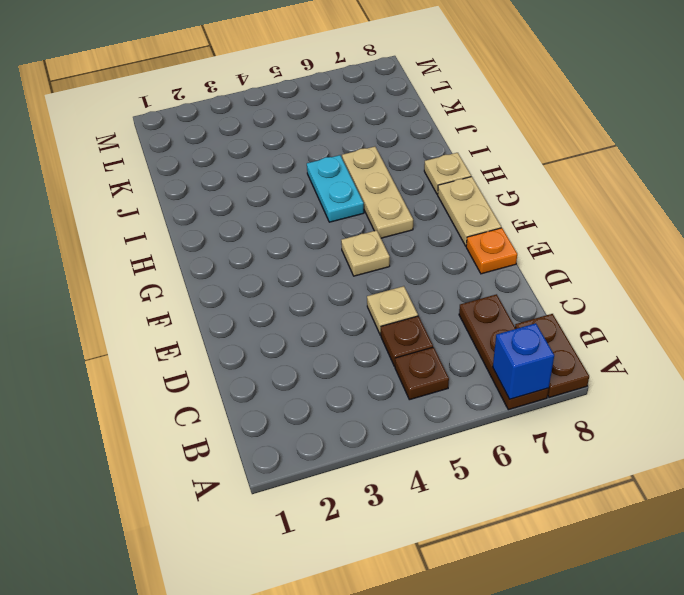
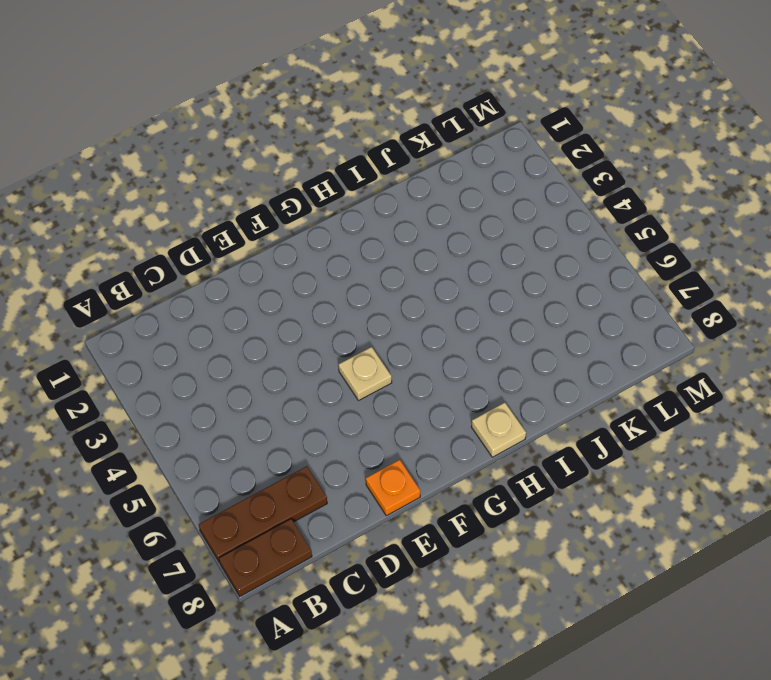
none -> brown plate B5 level 1
none -> brown plate C5 level 1
none -> tan plate D5 level 1

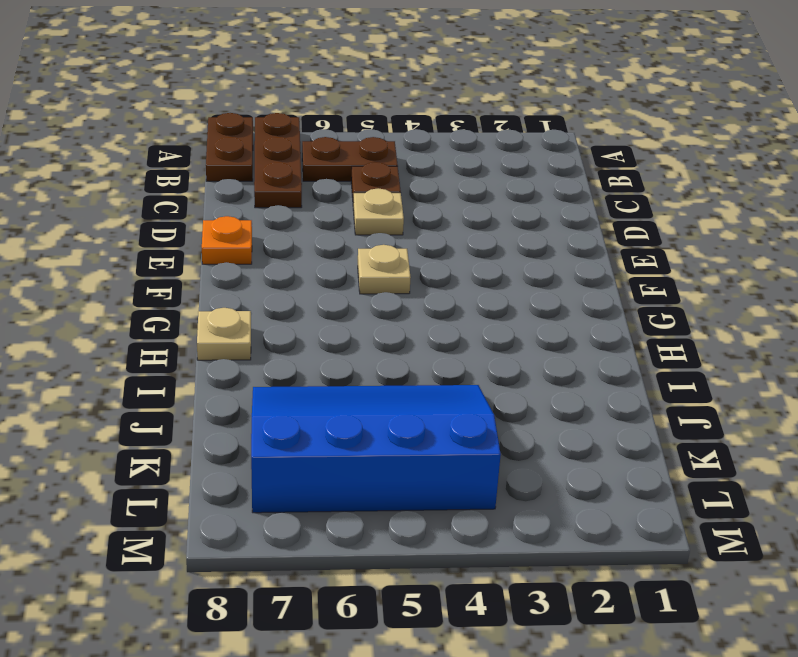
brown plate B5:B6 level 1 -> brown plate B5 level 1
blue slope J4:L7 level 1 top L -> none
none -> tan plate F8:G8 level 1
none -> tan plate G6:I6 level 1
none -> cyan plate H5:I5 level 1

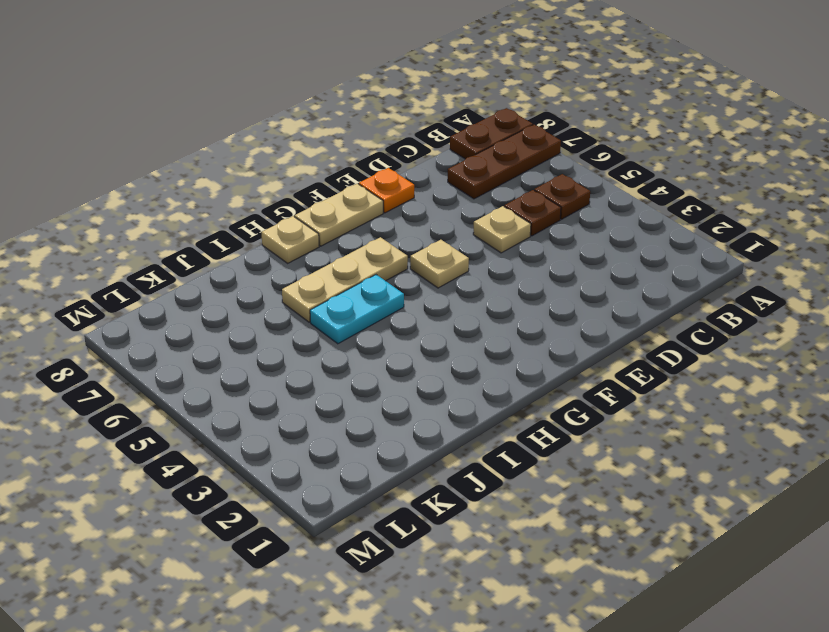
none -> blue brick A7 level 2

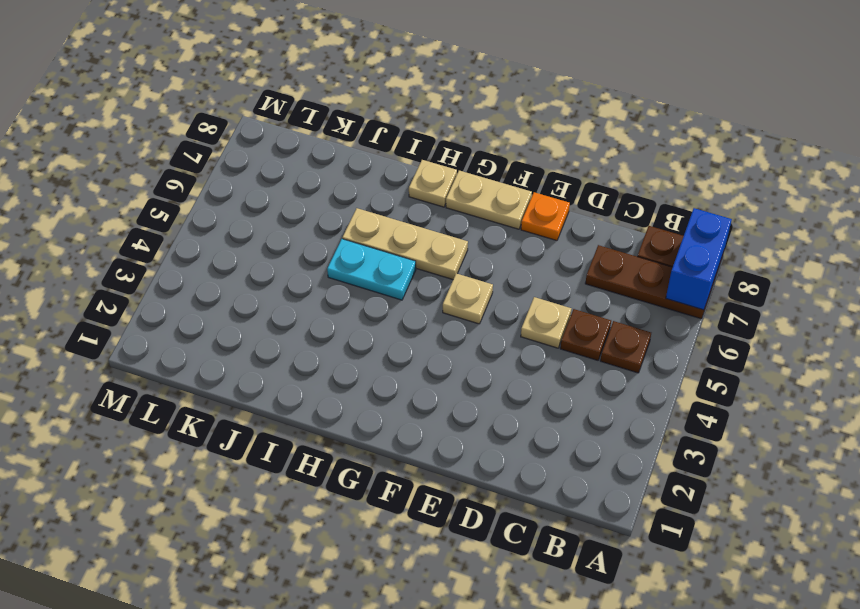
blue brick A7:A8 level 2 -> blue brick A7 level 2

